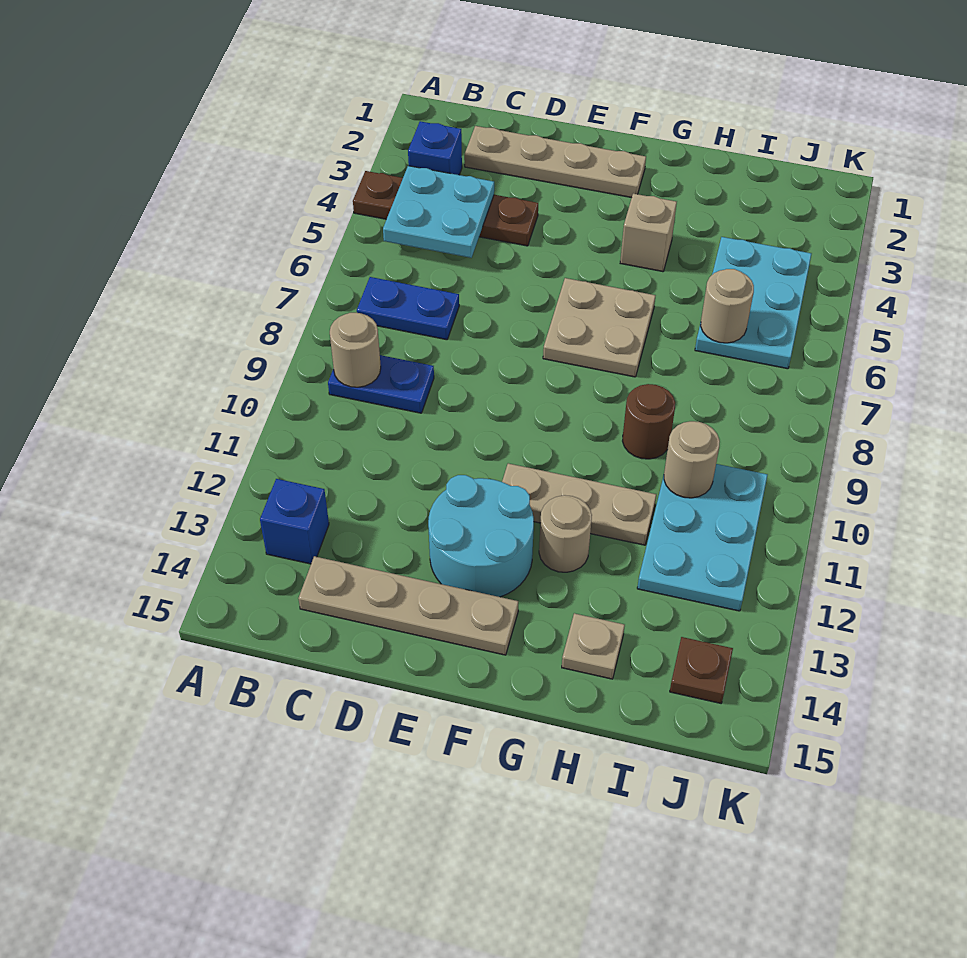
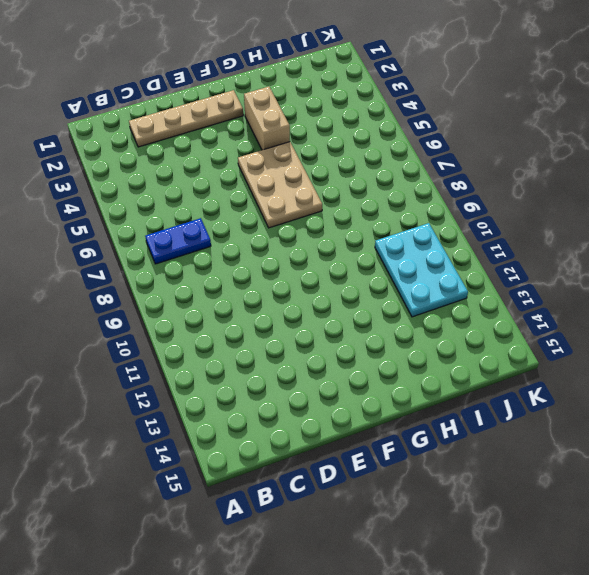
tan plate F5:G7 level 1 -> tan plate F6:G7 level 1
tan brick G3:G4 level 1 -> tan brick G4 level 1
none -> brown plate A4:D4 level 1
none -> blue brick B3 level 1
none -> blue plate B9:C9 level 1

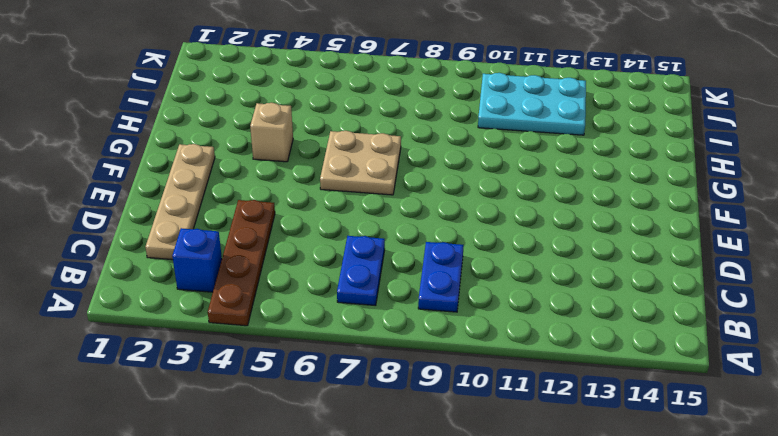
none -> blue brick B13 level 1
none -> tan plate C14:F14 level 1
none -> cyan round brick E12:F13 level 1

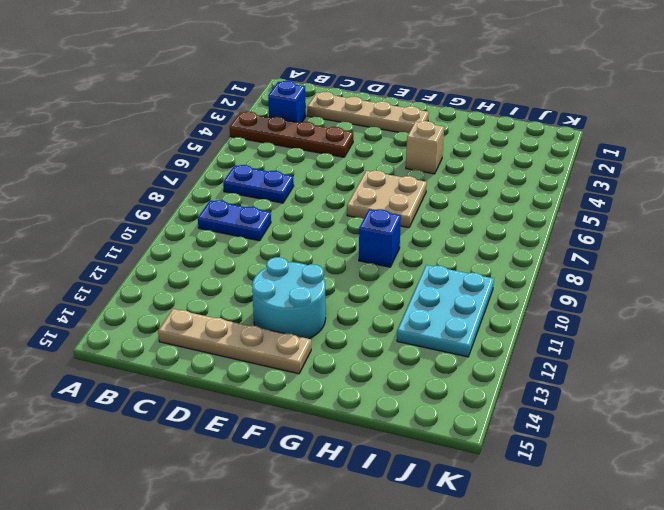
blue brick G9 level 1 -> blue brick B13 level 1
none -> tan plate F11:H11 level 1
none -> tan round brick G12 level 1
none -> brown round brick H9 level 1

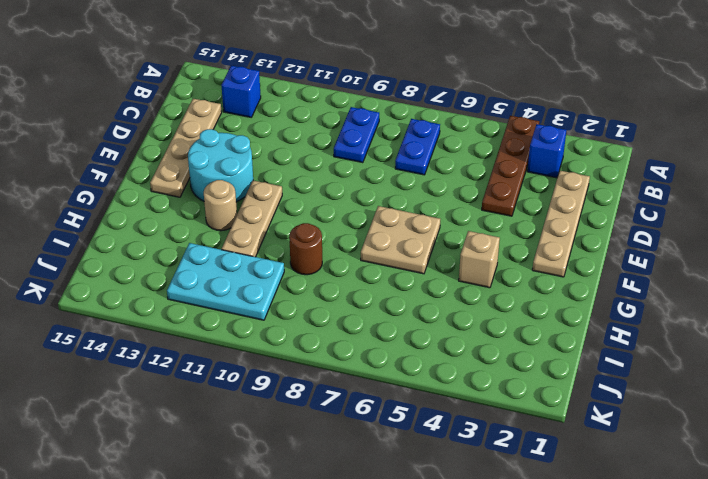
none -> tan plate H14 level 1
none -> cyan plate I4:J6 level 1
none -> brown plate J14 level 1

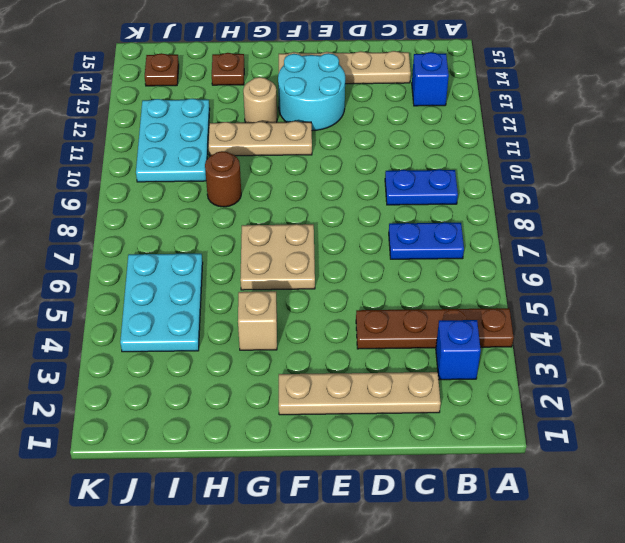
brown plate H14 level 1 -> tan plate H14 level 1
none -> cyan plate B4:C5 level 2
none -> tan round brick B9 level 2
none -> tan round brick I6 level 2

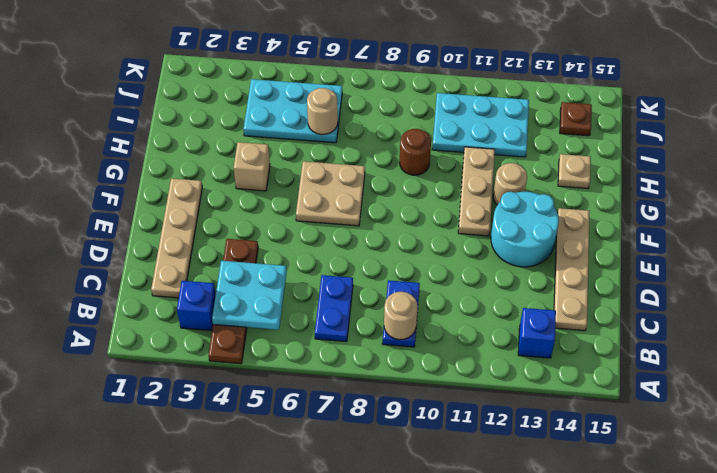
none -> tan round brick I10 level 2

